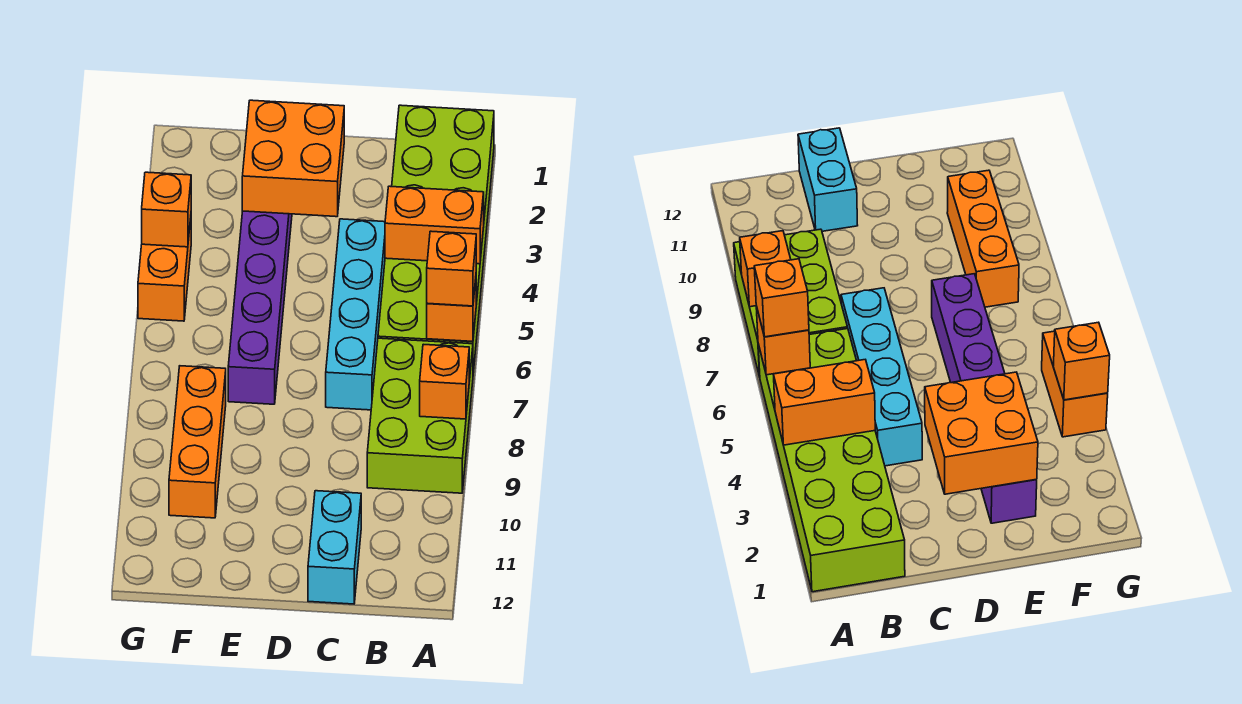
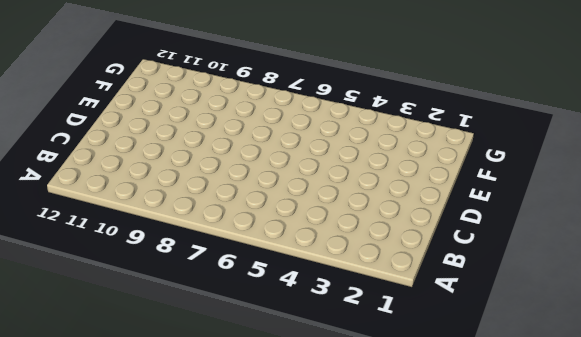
none -> lime brick A1:B6 level 1
none -> lime brick A7:B9 level 1
none -> cyan brick C4:C7 level 1

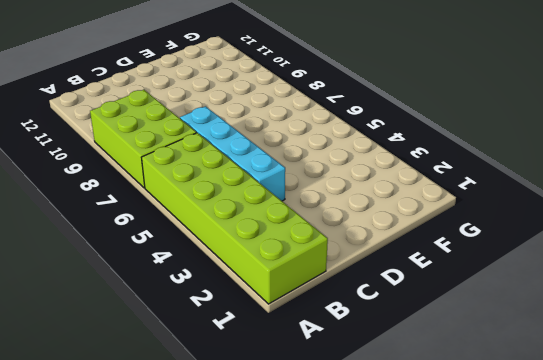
none -> cyan brick C11:C12 level 1
none -> purple brick E2:E7 level 1
none -> orange brick F8:F10 level 1

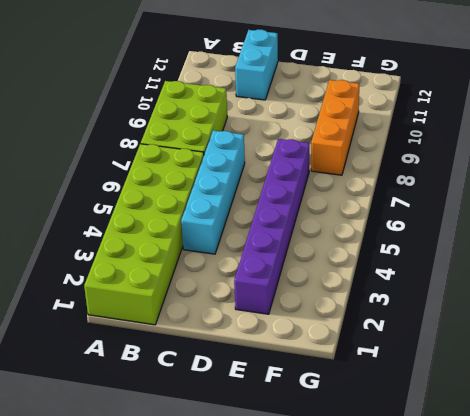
none -> orange brick G4:G5 level 1
none -> orange brick A4:B4 level 2
none -> orange brick A6 level 2

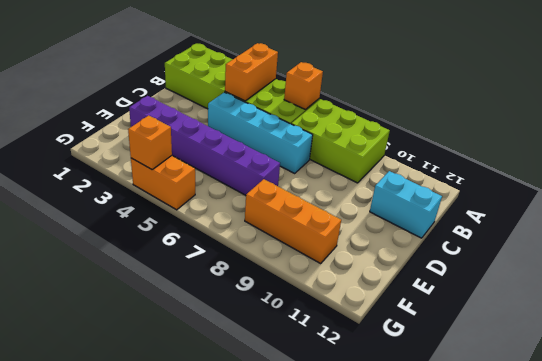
none -> orange brick A8 level 2
none -> orange brick D2:E3 level 2
none -> orange brick A6 level 3

